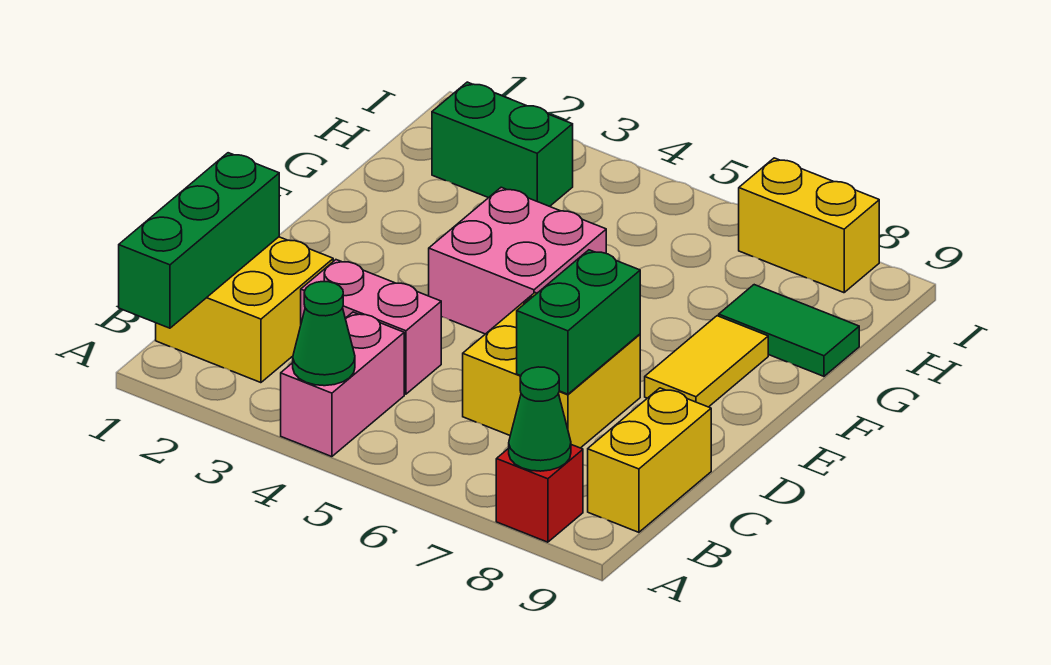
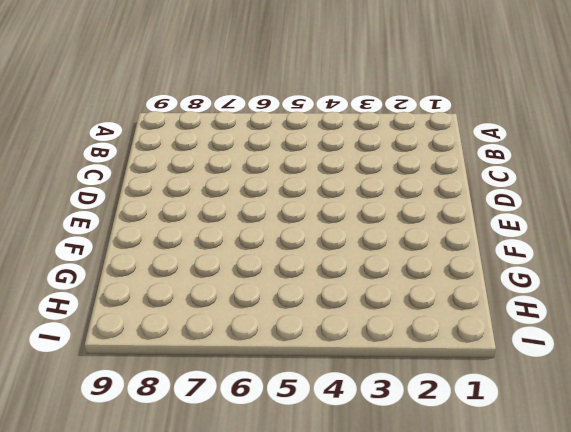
none -> pink brick A4:B4 level 1
none -> red brick A8 level 1
none -> yellow brick B1:C2 level 1

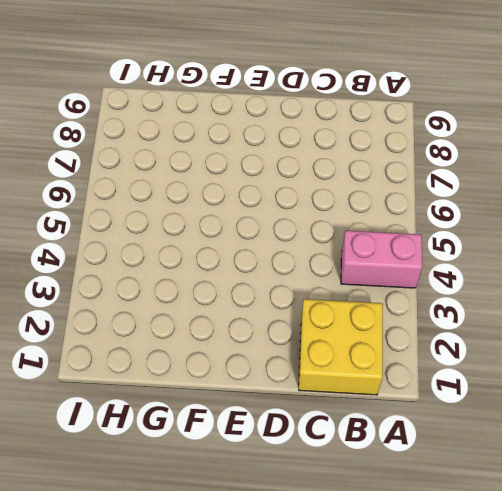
none -> red brick A8 level 1
none -> yellow brick B9:C9 level 1
none -> pink brick C3:C4 level 1

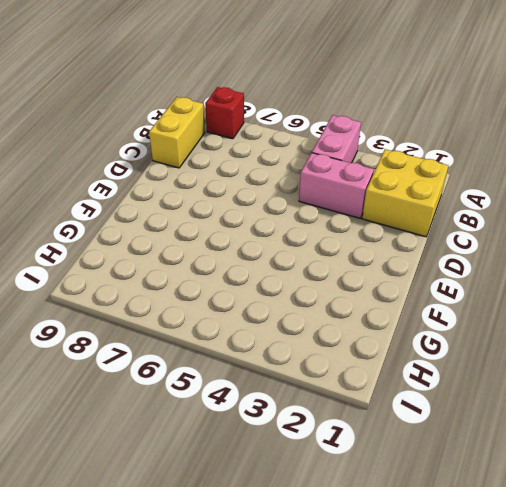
none -> yellow brick C6:D7 level 1
none -> pink brick E4:F5 level 1
none -> yellow tile E8:F8 level 1

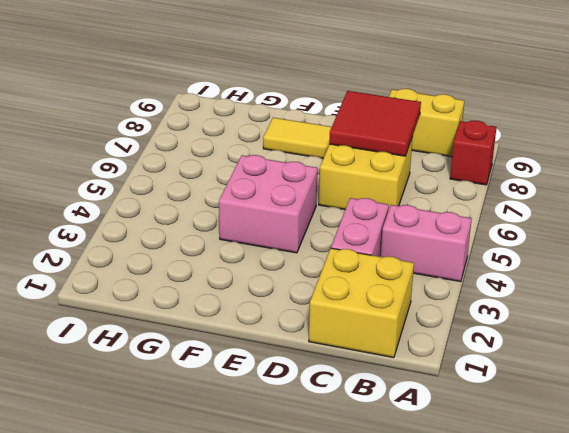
red tile C7:D8 level 2 -> green brick C7:D7 level 2
none -> green tile G8:G9 level 1
none -> green brick H2:H3 level 1
none -> yellow brick I7:I8 level 1

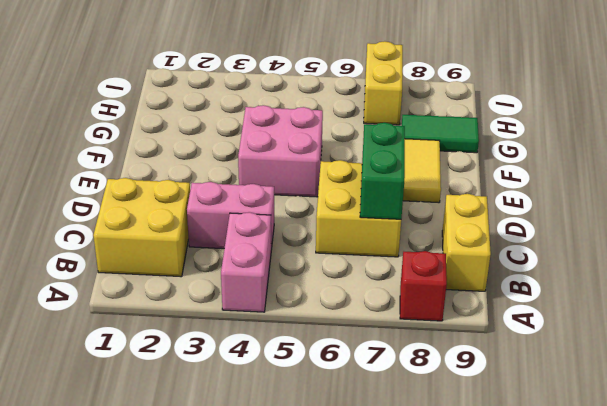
yellow brick H7:I7 level 1 -> yellow brick I7:I8 level 1
none -> green brick H2:H3 level 1
none -> green brick A1:C1 level 2
none -> green cone A4 level 2

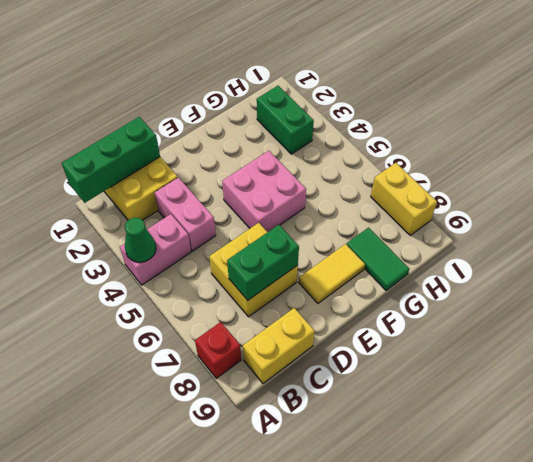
none -> green cone A8 level 2

